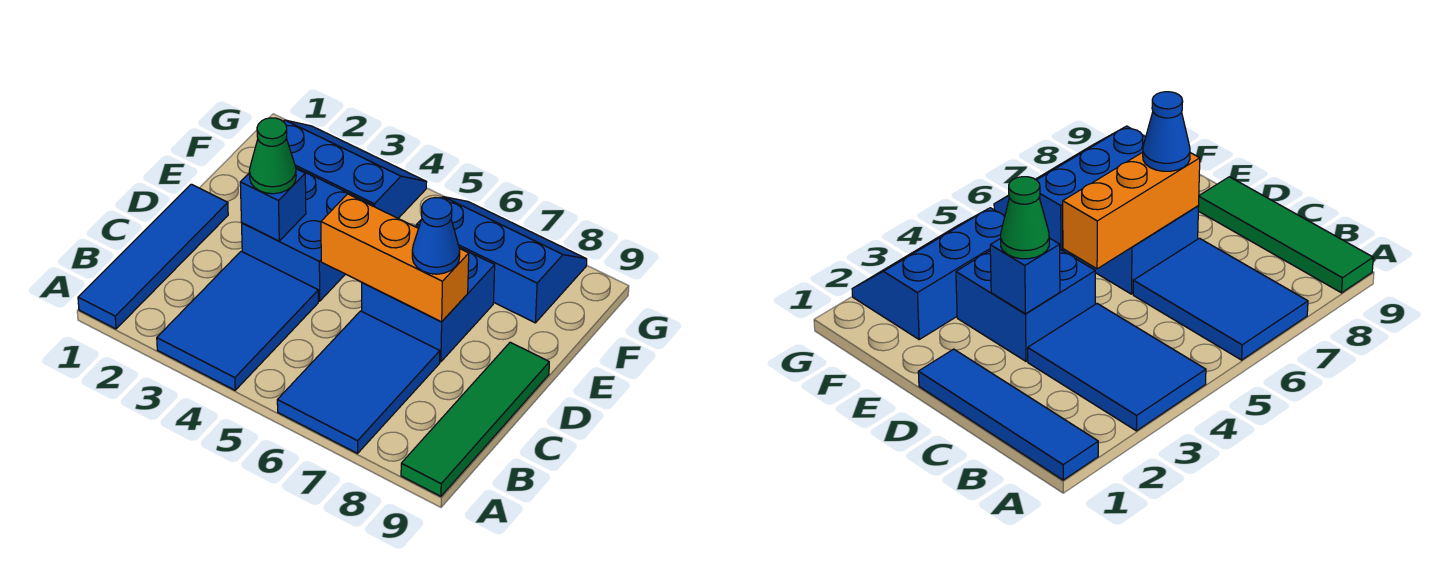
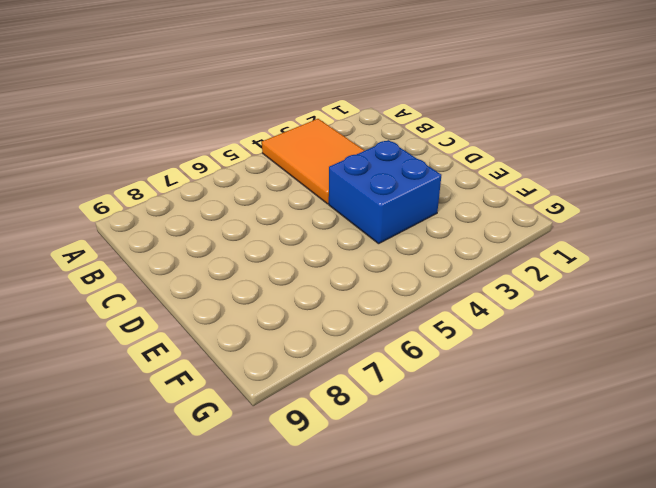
orange tile A3:C4 level 1 -> blue tile A3:C4 level 1
none -> blue tile A1:D1 level 1
none -> blue tile A6:C7 level 1
none -> green tile A9:D9 level 1

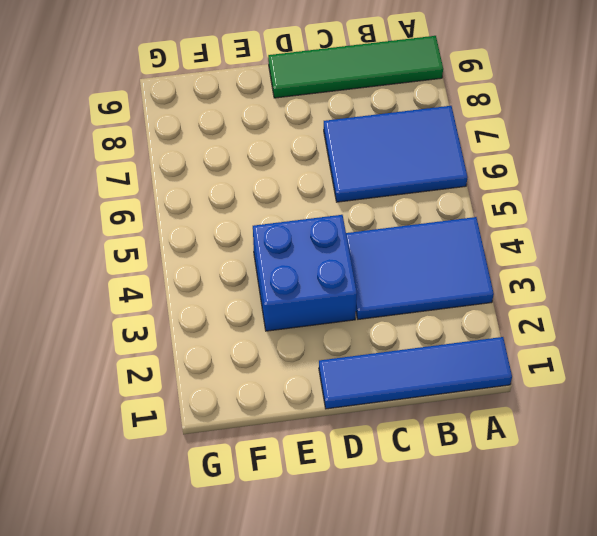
none -> blue brick D6:E7 level 1
none -> blue slope F2:G4 level 1 top F
none -> blue slope F6:G8 level 1 top F

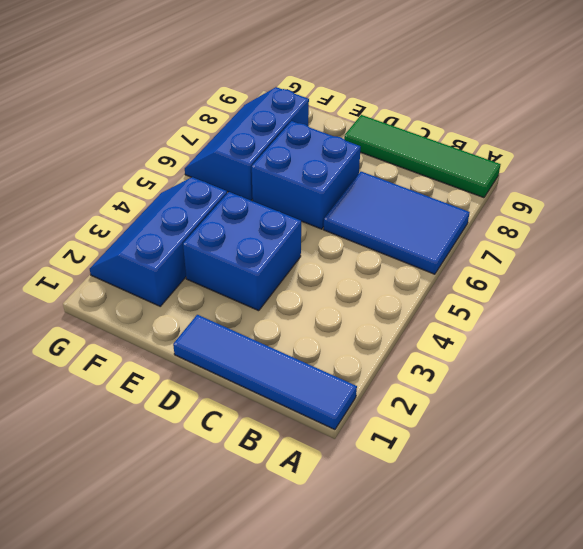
none -> blue tile A3:C4 level 1
none -> blue brick D3 level 2
none -> orange brick D5:D7 level 2

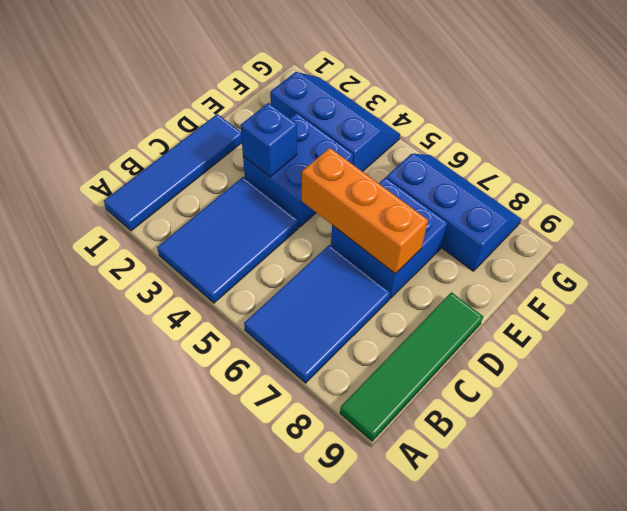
none -> green cone D3 level 3
none -> blue cone D7 level 3

